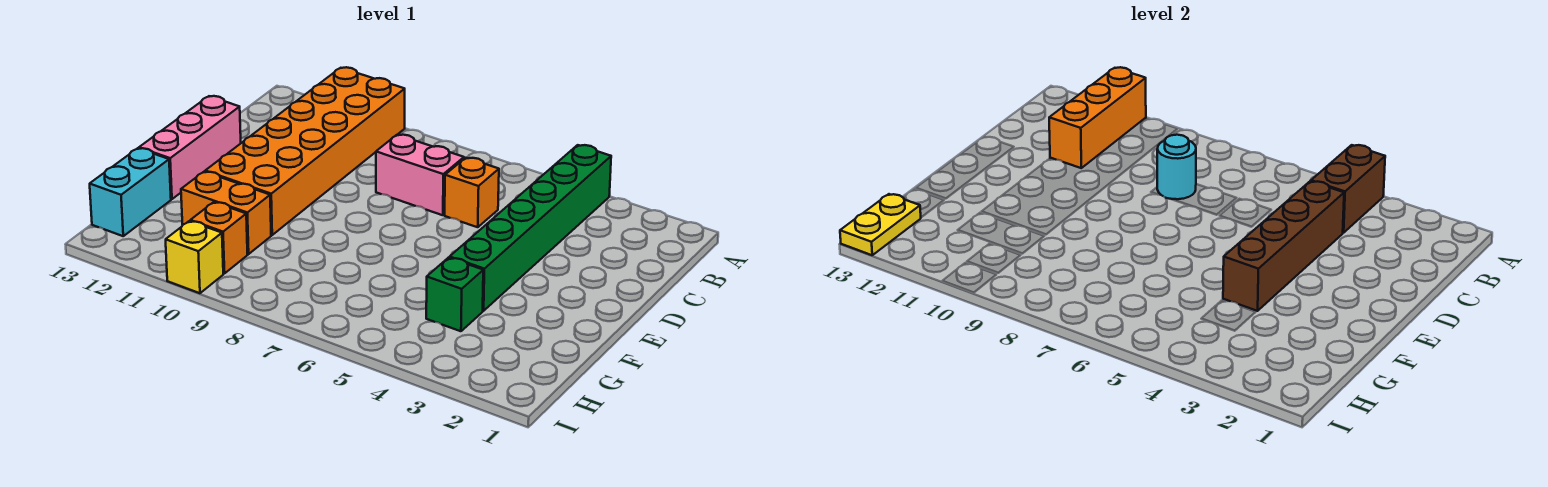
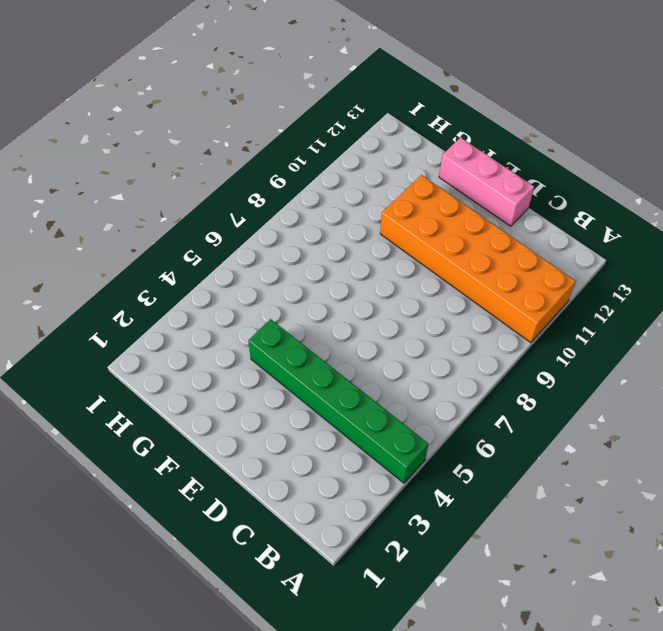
none -> orange brick C6 level 1
none -> pink brick C7:C8 level 1
none -> green brick G4 level 1

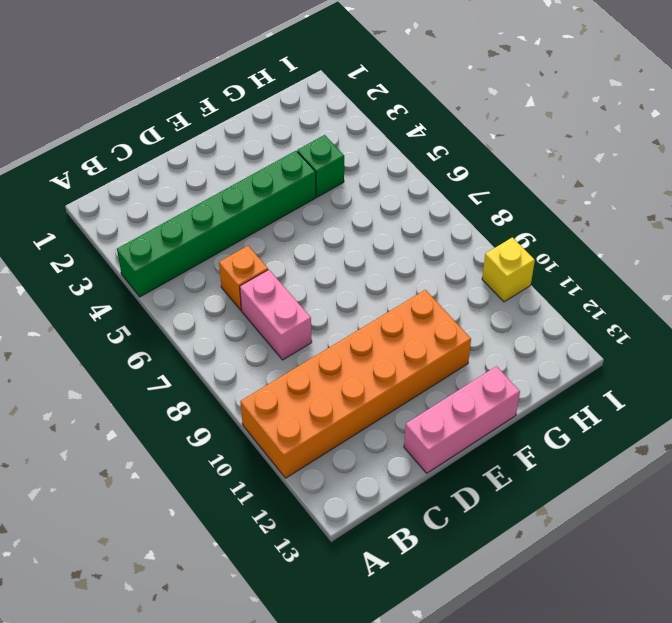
none -> orange brick G10:G11 level 1
none -> cyan brick G13:H13 level 1
none -> orange brick H10 level 1

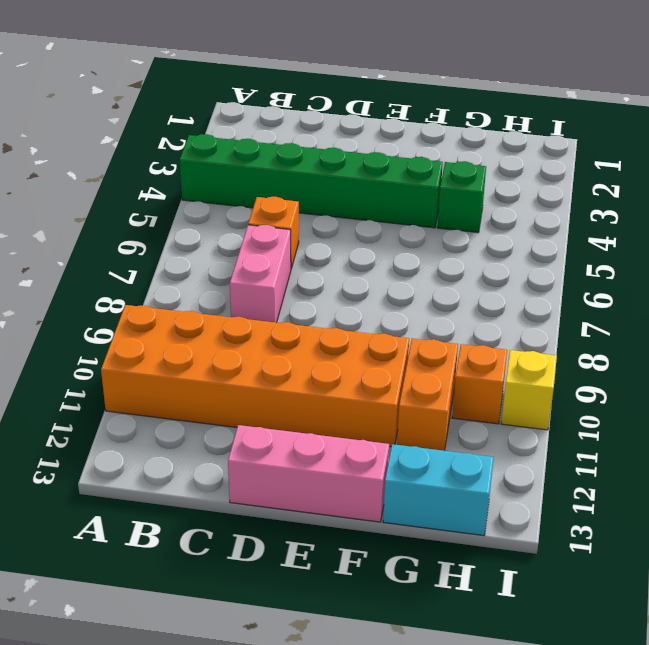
none -> brown brick A4:B4 level 2
none -> orange brick A11:C11 level 2
none -> brown brick C4:F4 level 2

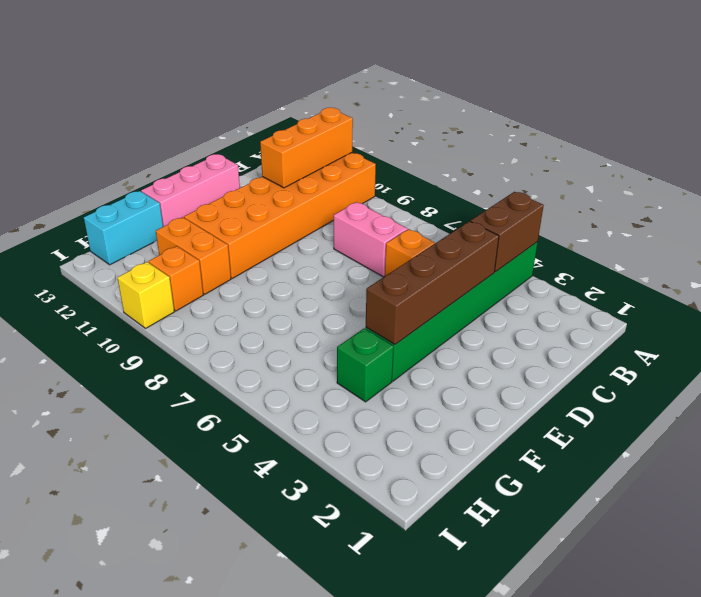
none -> cyan round brick C8 level 2
none -> yellow plate H13:I13 level 2

